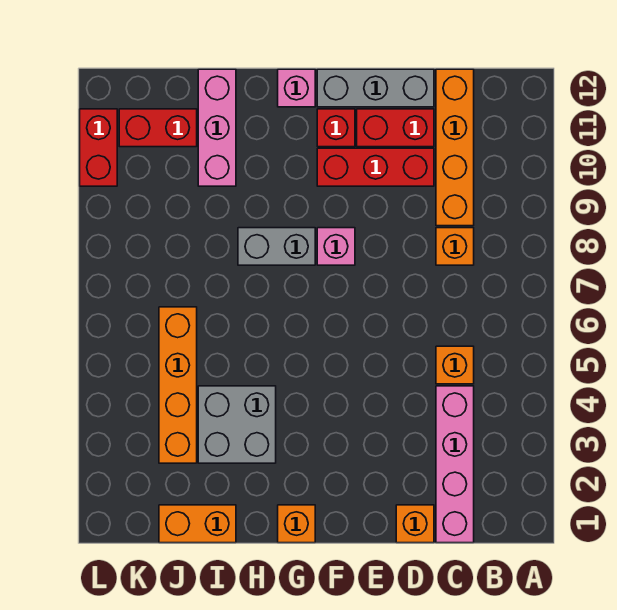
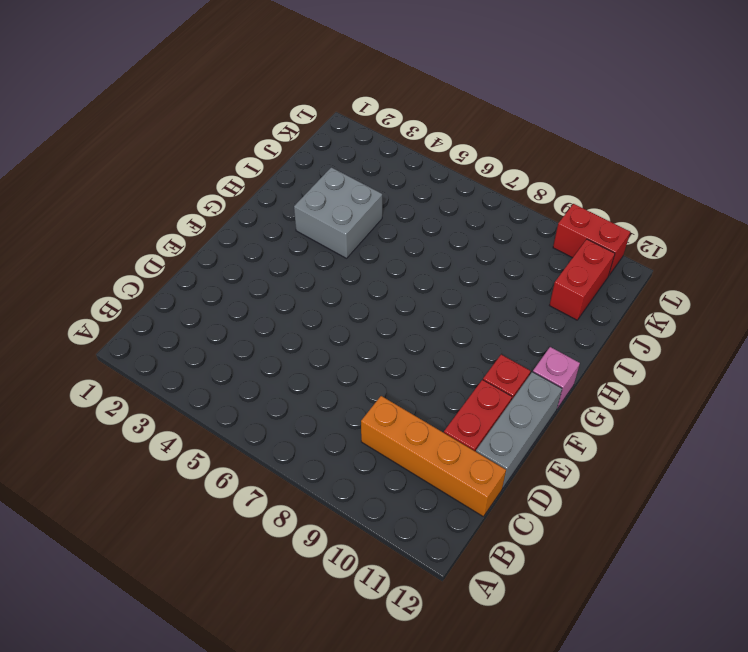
none -> pink brick C1:C4 level 1
none -> orange brick C5 level 1
none -> orange brick C8 level 1

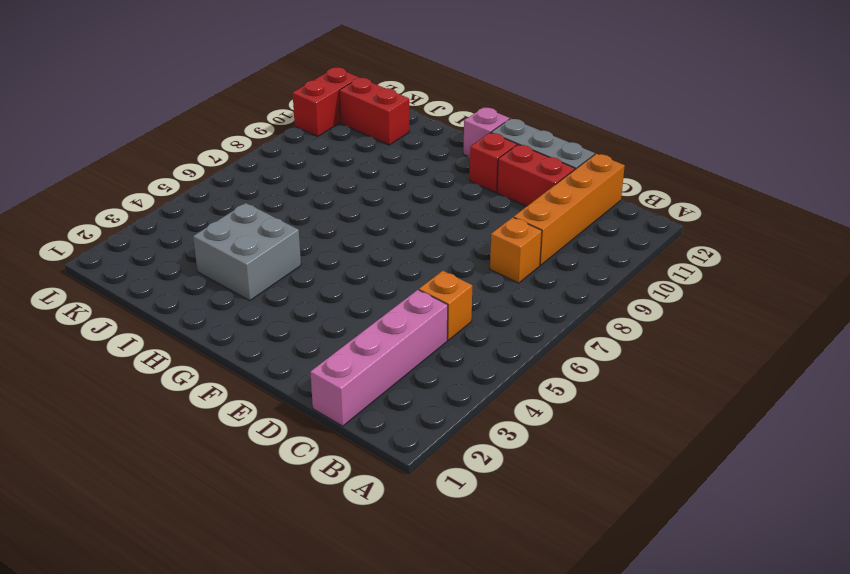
none -> orange brick D1 level 1
none -> red brick D10:F10 level 1
none -> pink brick F8 level 1

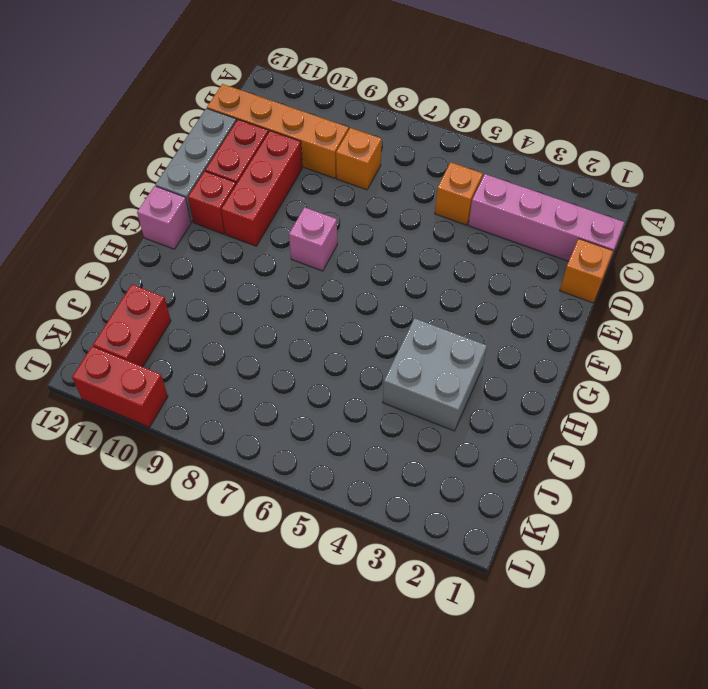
none -> orange brick G1 level 1
none -> grey brick G8:H8 level 1
none -> orange brick I1:J1 level 1

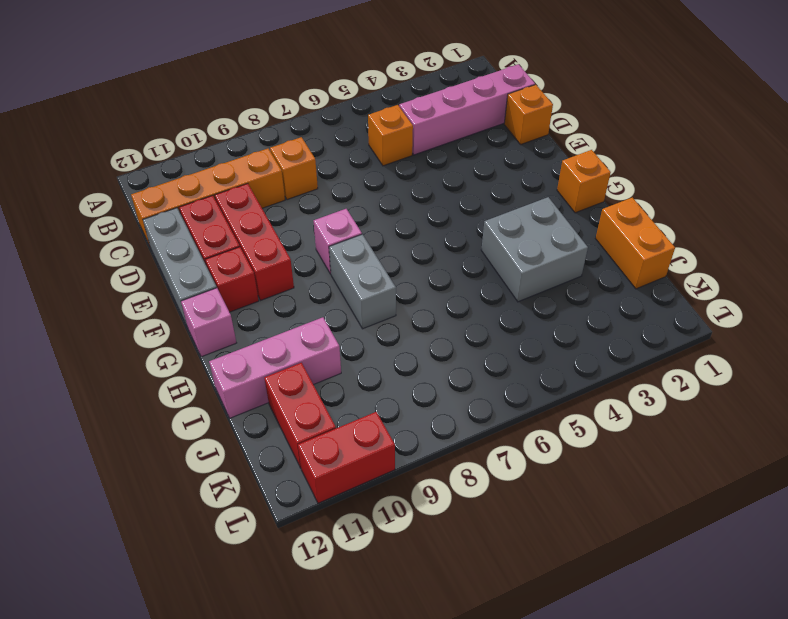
none -> orange brick J3:J6 level 1

